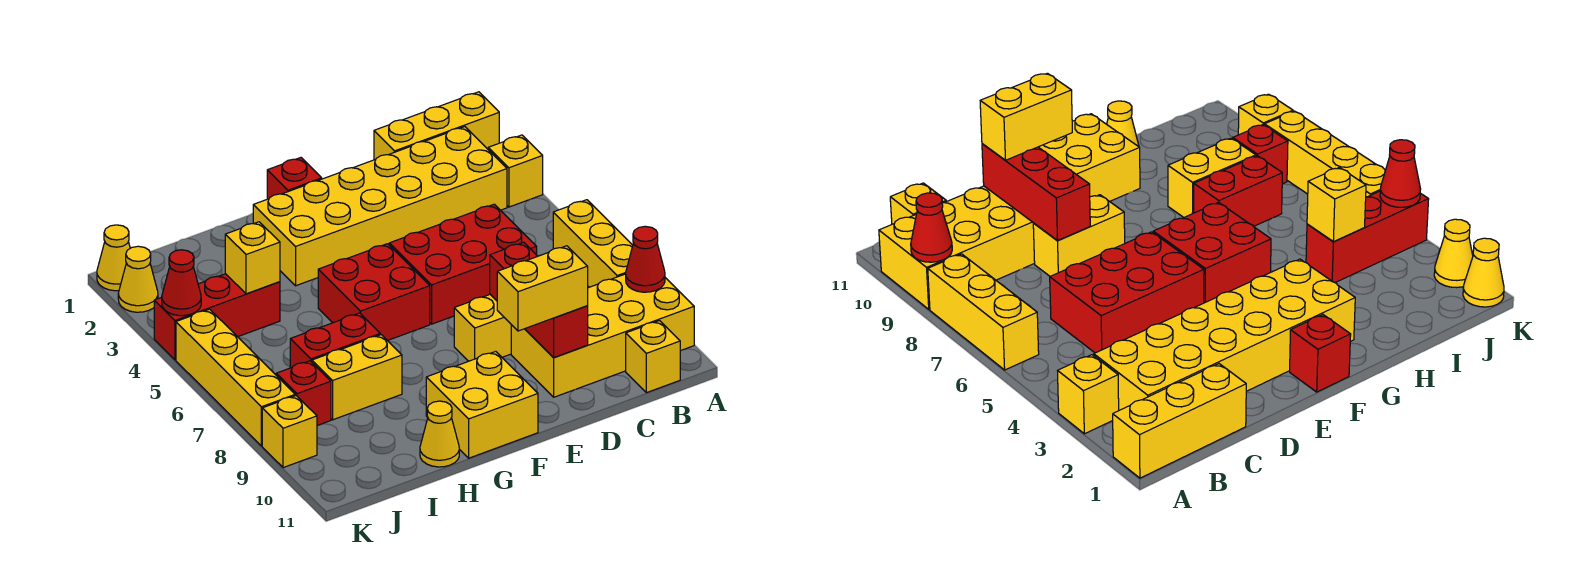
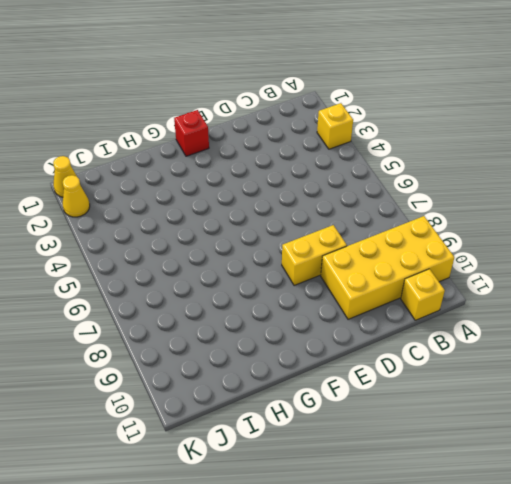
none -> yellow brick A1:C1 level 1
none -> yellow brick A6:A8 level 1
none -> yellow brick B2:G3 level 1

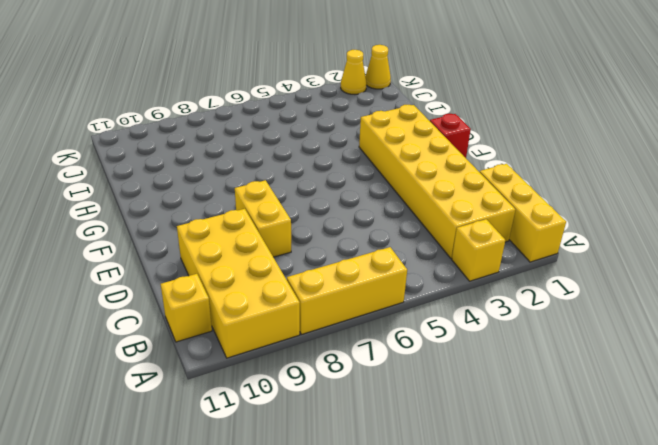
none -> red brick C5:E6 level 1
none -> red brick F5:G6 level 1
none -> yellow brick F10:G11 level 1

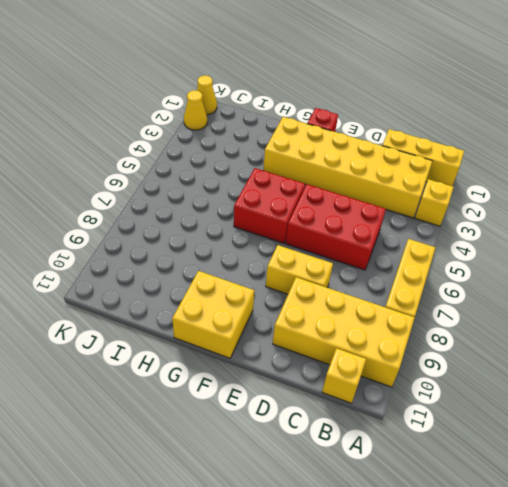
none -> red brick H7:I7 level 1
none -> yellow brick H8:I8 level 1
none -> yellow cone H11 level 1

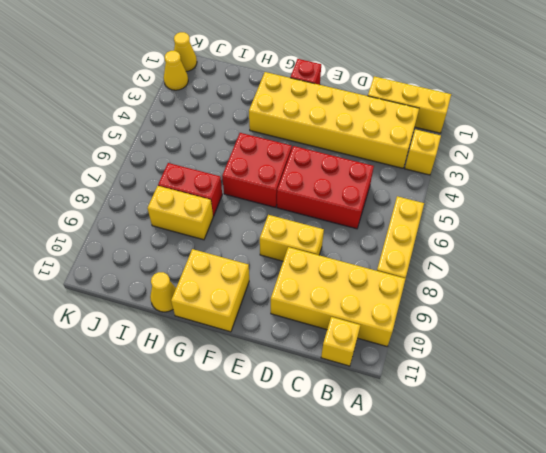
none -> red brick I4:K4 level 1
none -> red brick J8 level 1
none -> yellow brick K5:K8 level 1

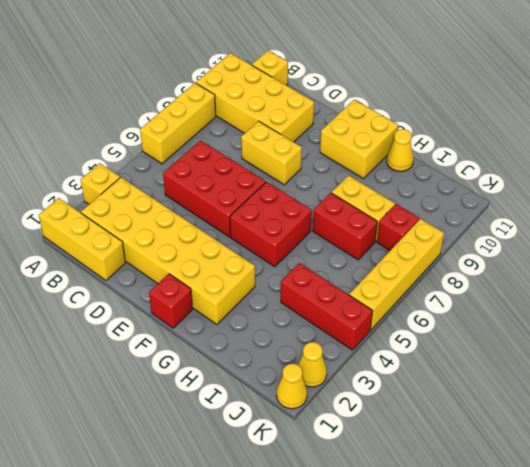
none -> yellow brick K9 level 1
none -> red cone A9 level 2
none -> red brick D8:D10 level 2

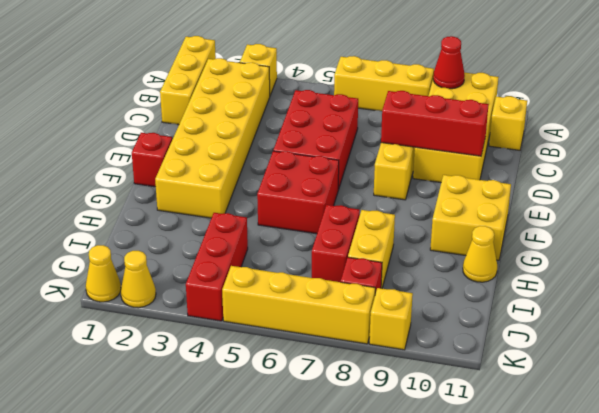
none -> yellow brick I4 level 2
none -> red cone K4 level 2
none -> yellow brick D10:E10 level 3

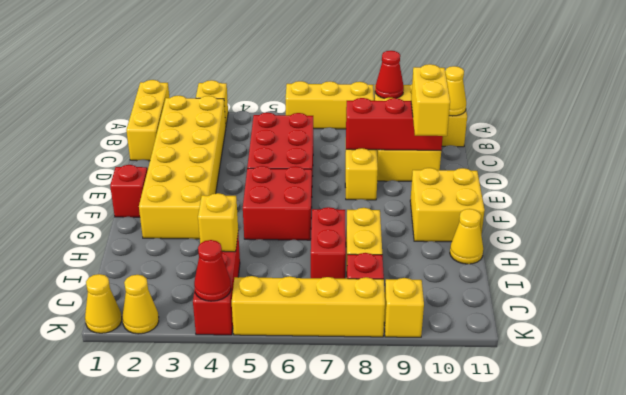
yellow cone B11 level 2 -> none

